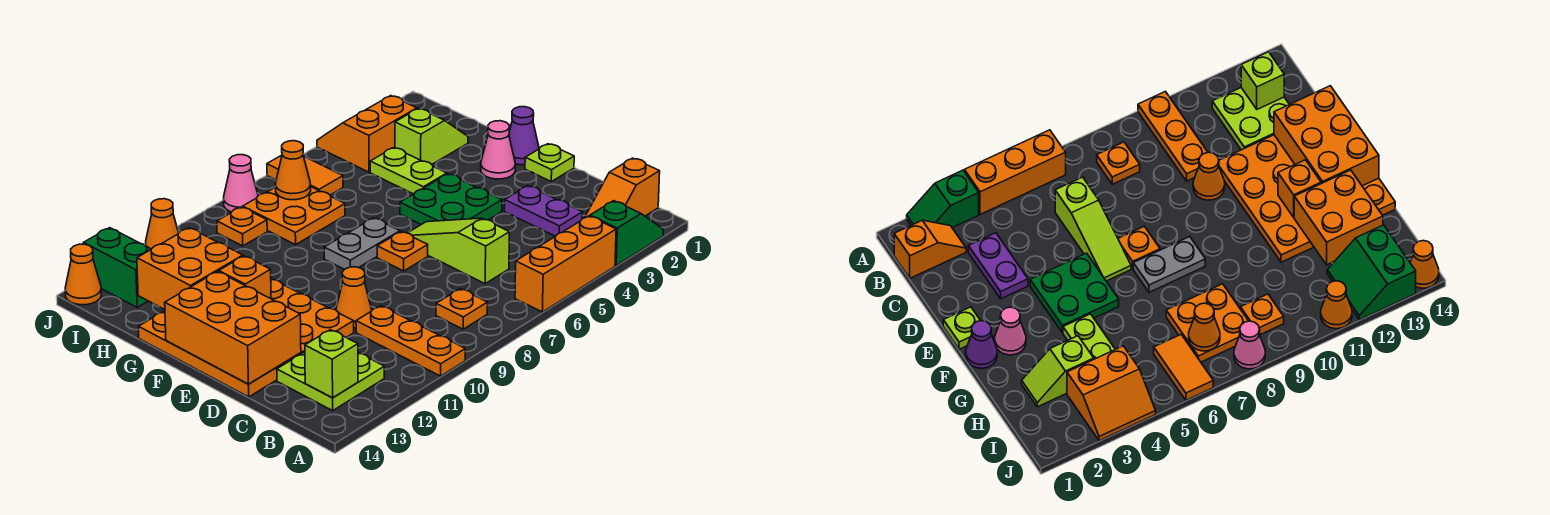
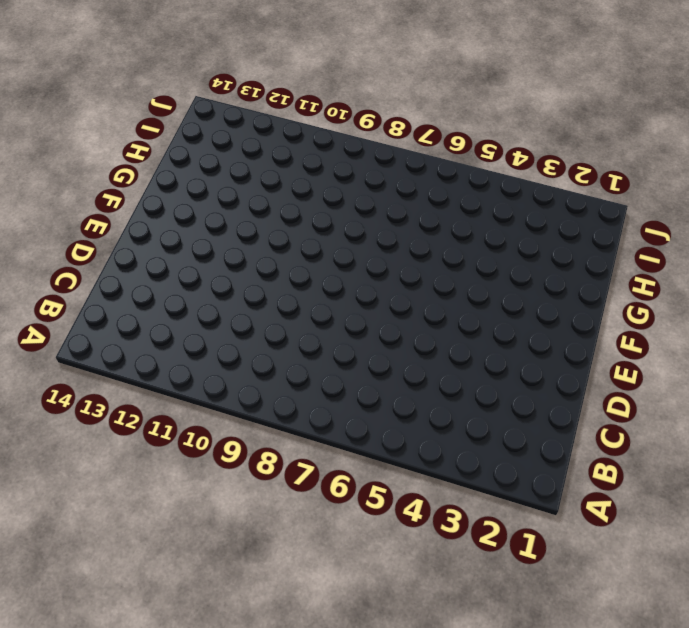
none -> green slope A2:A3 level 1 top 3
none -> orange brick A4:A6 level 1
none -> orange plate A10:C10 level 1
none -> orange slope B1:B2 level 1 top 1

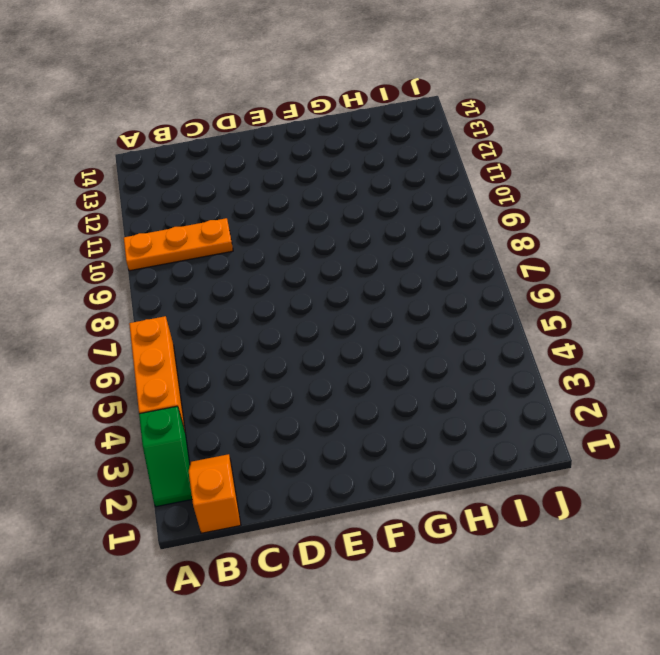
none -> orange plate B8 level 1
none -> lime plate B12:C13 level 1
none -> purple plate C3:D3 level 1
none -> lime slope C6:E6 level 1 top C

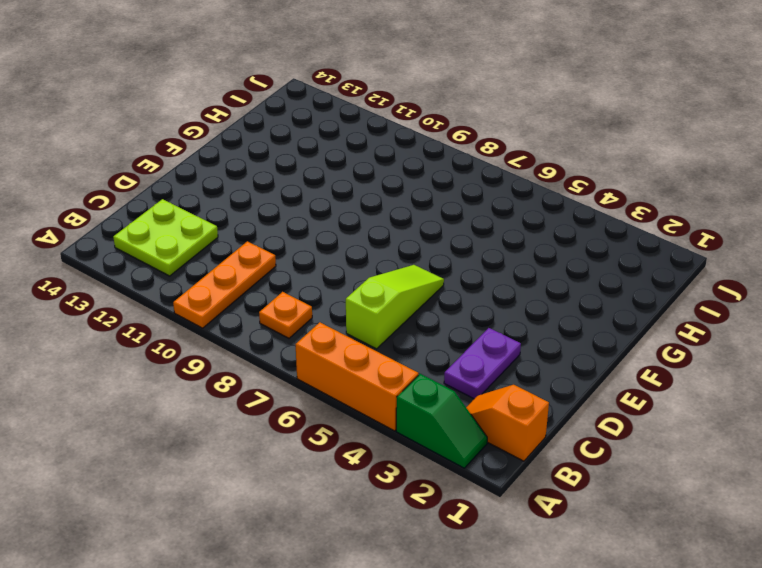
none -> orange cone D10 level 1
none -> orange plate D11:G14 level 1
none -> lime plate E1 level 1
none -> green plate E4:F5 level 1

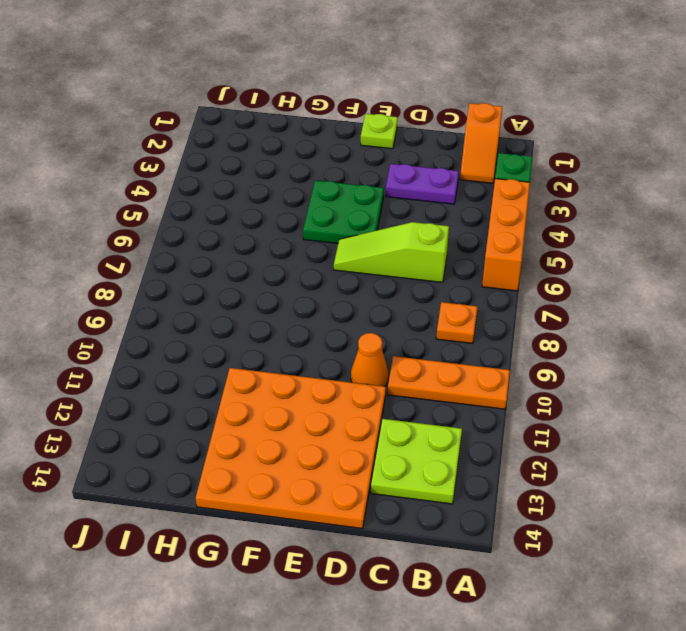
none -> orange plate E7 level 1
none -> purple cone F1 level 1
none -> pink cone F2 level 1
none -> grey plate F7:F8 level 1

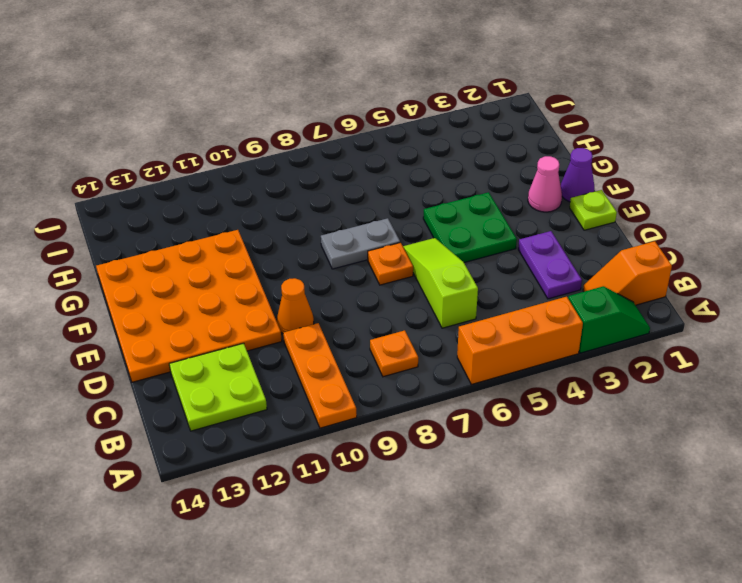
none -> lime plate G4:H4 level 1
none -> lime slope H2:H3 level 1 top 3
none -> orange plate H7:I8 level 1
none -> orange slope I3:J4 level 1 top I

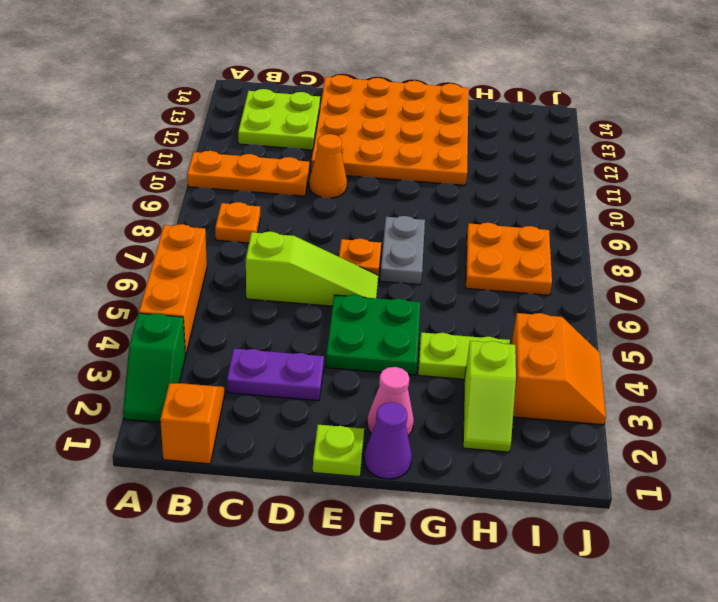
none -> orange tile I6:J6 level 1
none -> orange plate I9 level 1
none -> green slope I12:J13 level 1 top 13
none -> pink cone J8 level 1

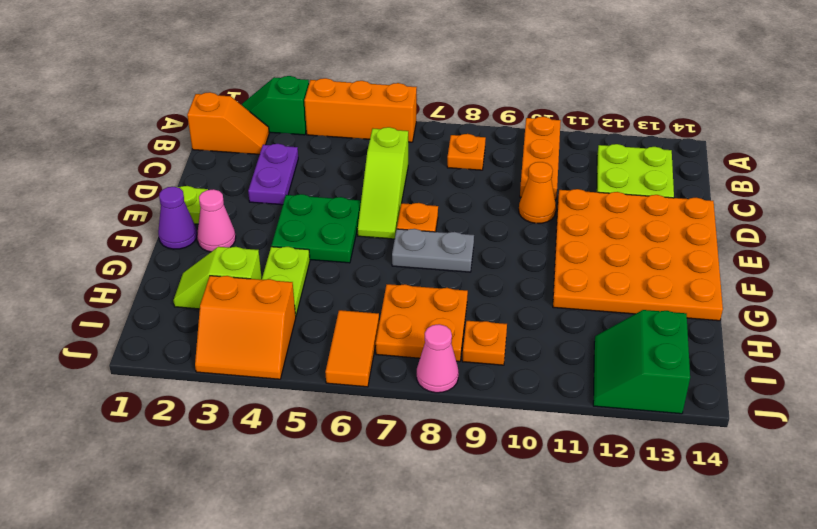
none -> orange cone J11 level 1
none -> orange cone J14 level 1
none -> lime brick B13 level 2
none -> orange brick D13:F14 level 2

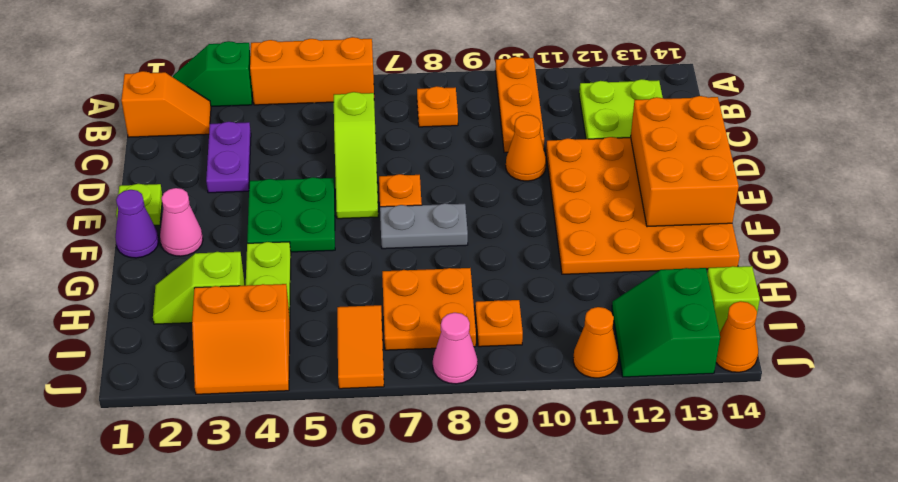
lime brick I14 level 1 -> lime brick B13 level 2
none -> orange brick F12 level 2
none -> orange brick G12:H13 level 2
none -> orange cone I7 level 2

